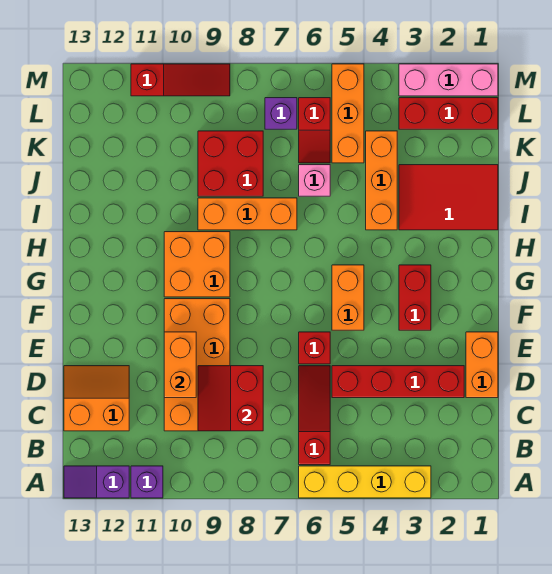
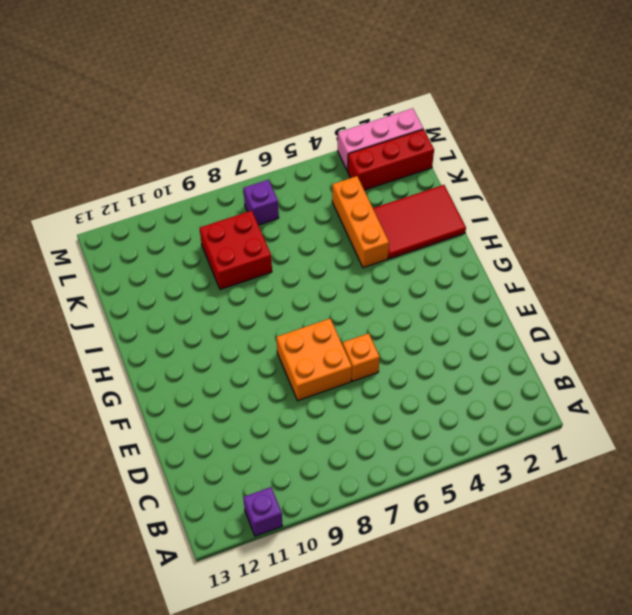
orange brick E6 level 1 -> red brick E6 level 1
orange brick E7:F8 level 1 -> orange brick G9:H10 level 1
none -> yellow brick A3:A6 level 1
none -> purple slope A12:A13 level 1 top 12
none -> red slope B6:D6 level 1 top B

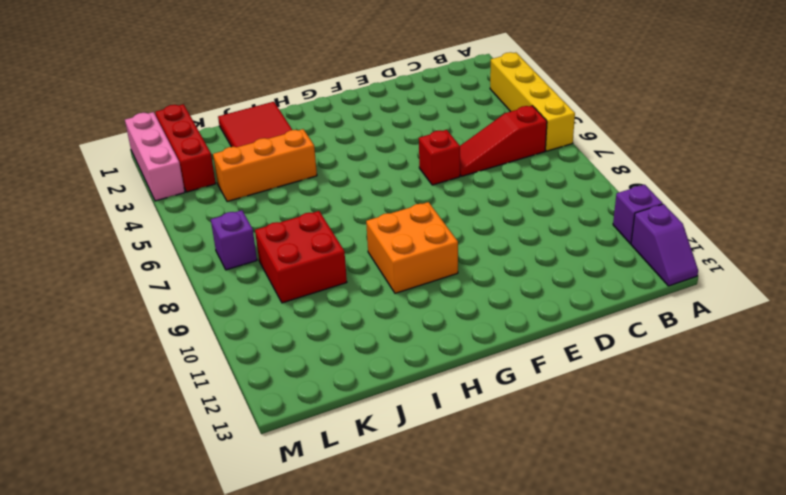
none -> orange brick C9:F10 level 1
none -> orange slope C12:D13 level 1 top C
none -> orange brick D1:E1 level 1

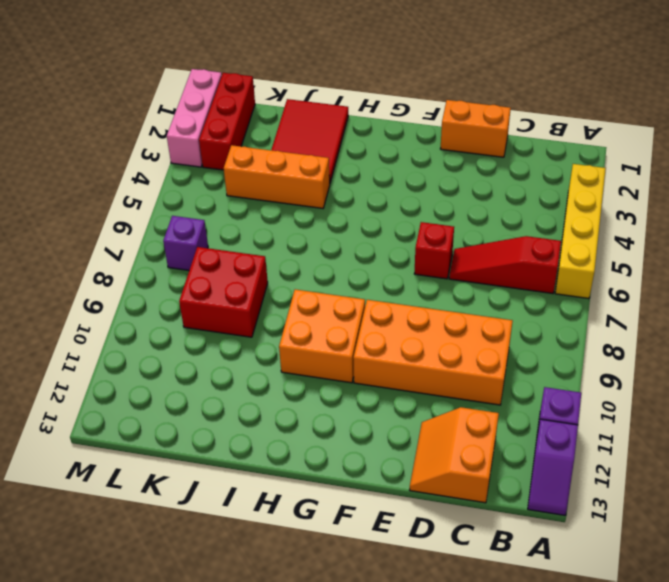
none -> red brick D2:D5 level 1
none -> red brick F3:G3 level 1
none -> orange brick F5:G5 level 1

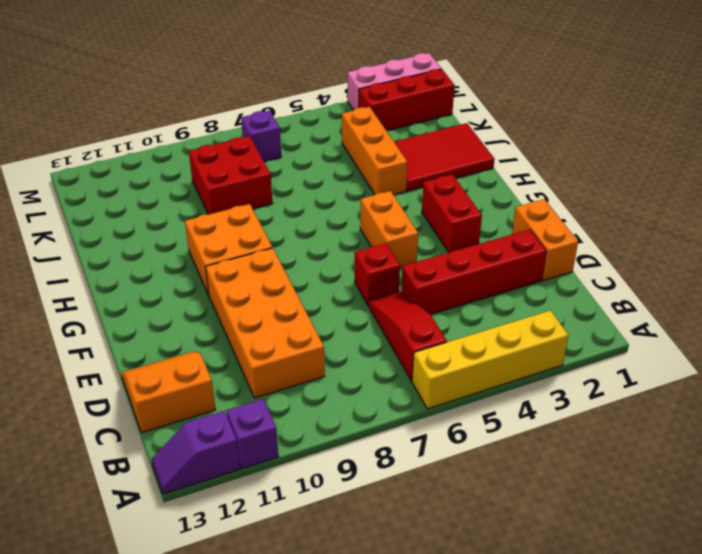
none -> orange brick I7:I9 level 1
none -> pink brick J6 level 1
none -> orange brick K5:M5 level 1

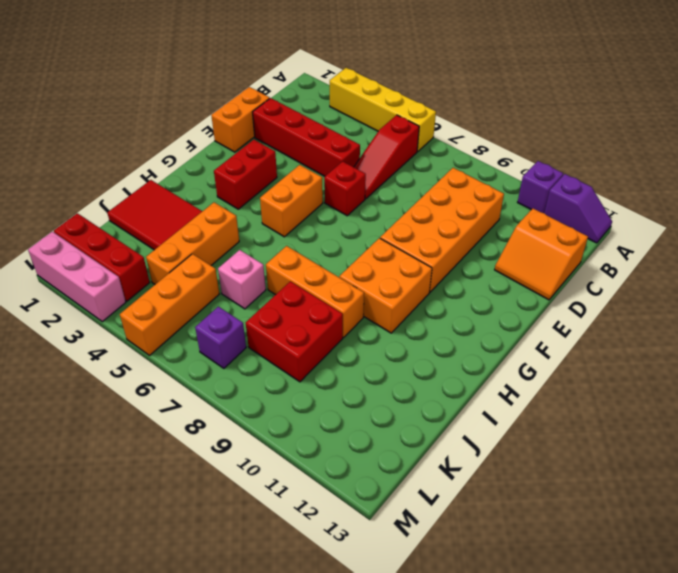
none -> red slope K6:L6 level 1 top L
none -> red slope M9:M11 level 1 top 11
none -> red slope C8:D9 level 2 top 8

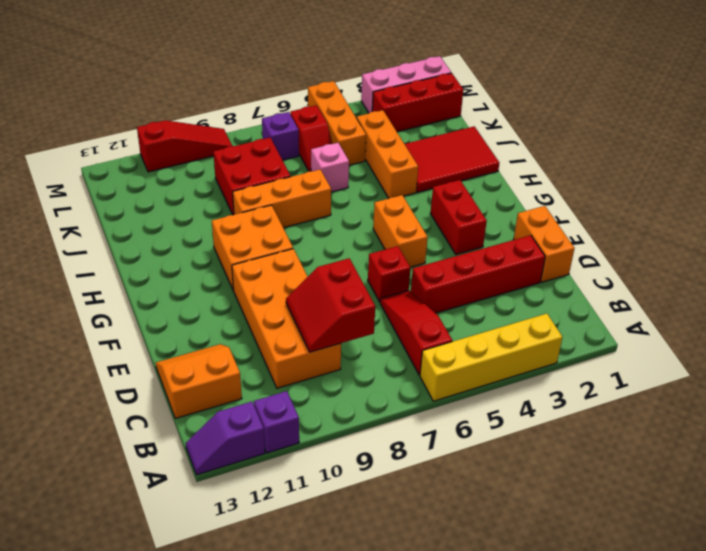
none -> orange brick D10:E10 level 2

